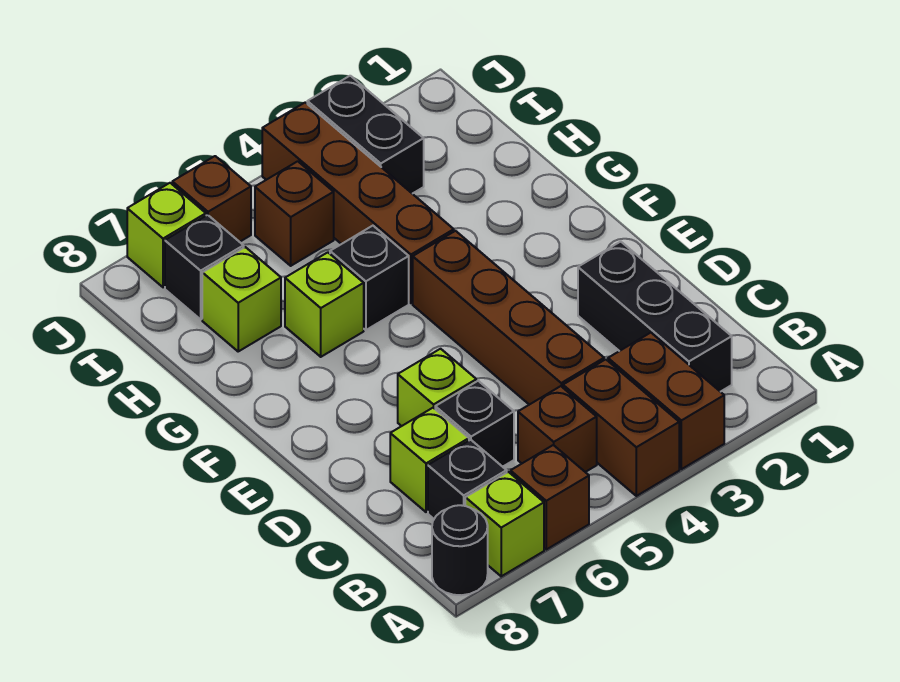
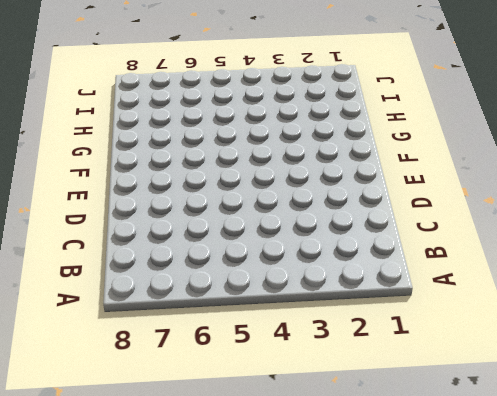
none -> brown brick A3:B3 level 1
none -> brown brick A4:B4 level 1
none -> brown brick A6 level 1

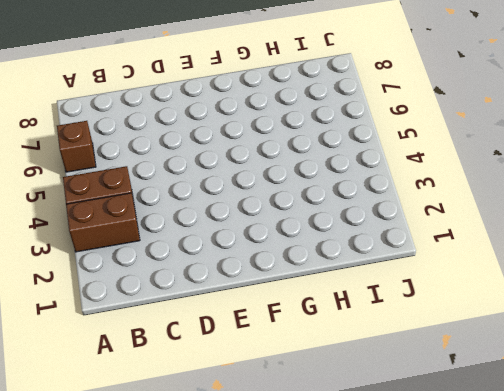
none -> lime brick A7 level 1
none -> black round brick A8 level 1
none -> black brick B2:D2 level 1

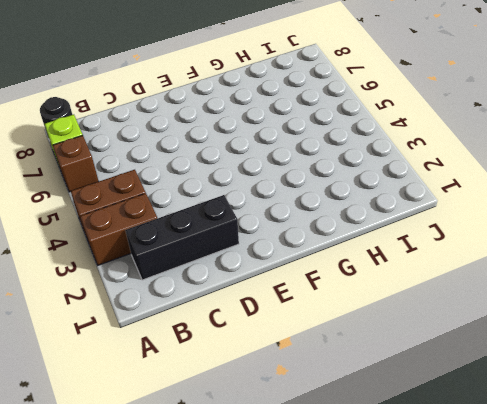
none -> brown brick B5 level 1
none -> black brick B7 level 1
none -> brown brick C4:F4 level 1

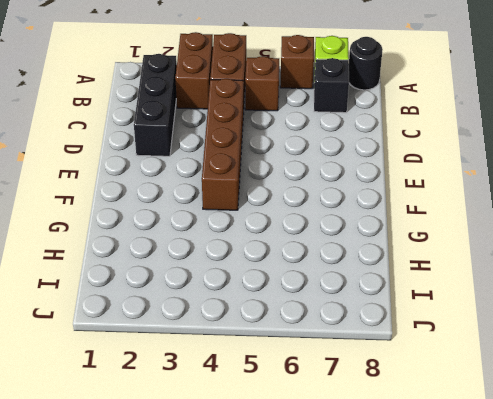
none -> black brick C6 level 1
none -> lime brick C7 level 1
none -> lime brick D6 level 1

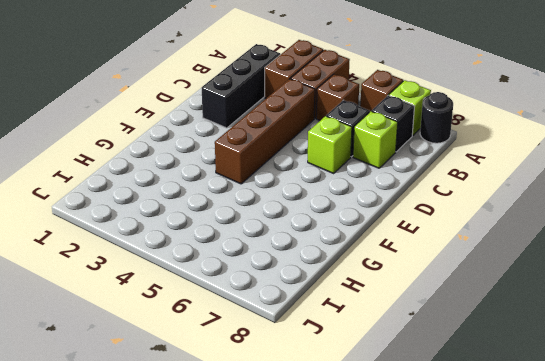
none -> brown brick G4:J4 level 1
none -> black brick G5 level 1
none -> lime brick G6 level 1

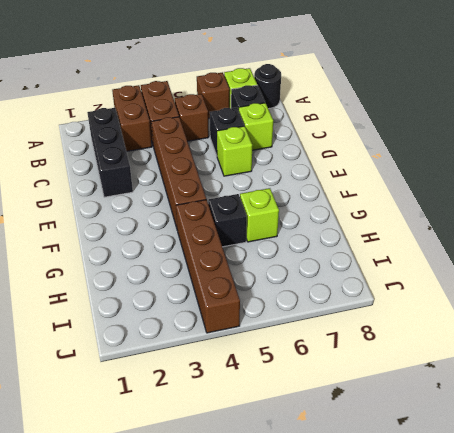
none -> lime brick H7 level 1
none -> black brick I3:J3 level 1
none -> brown brick I5 level 1

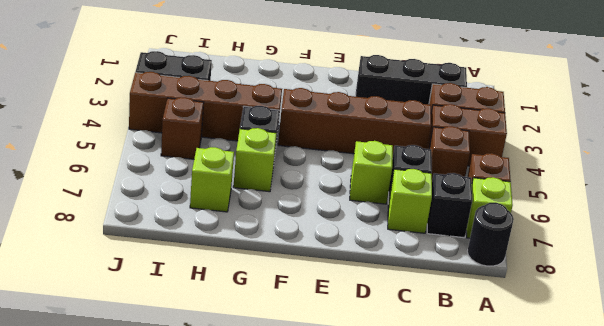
none -> black brick I7 level 1
none -> brown brick J6 level 1
none -> lime brick J7 level 1

